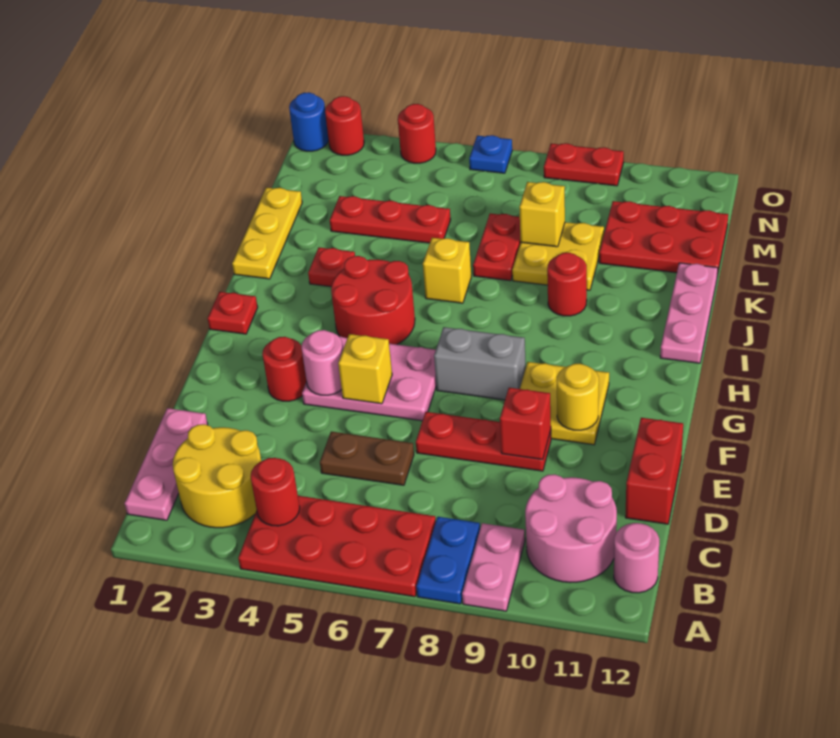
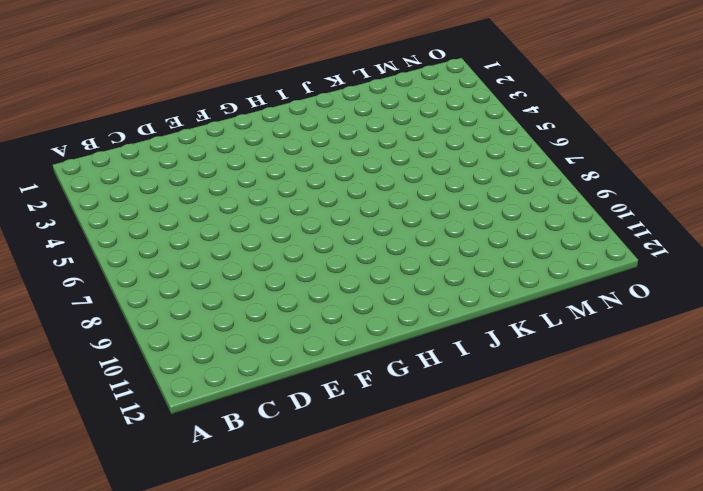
none -> red plate A4:B7 level 1
none -> blue plate A8:B8 level 1
none -> pink plate A9:B9 level 1
none -> pink plate B1:D1 level 1

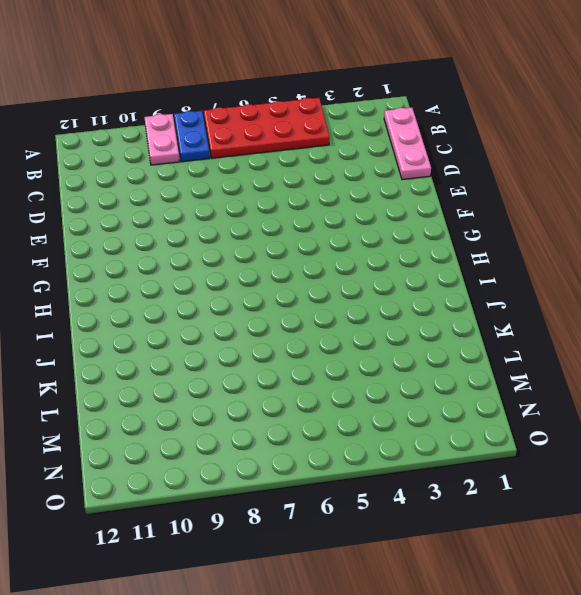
none -> yellow round brick B2:C3 level 1
none -> pink round brick B10:C11 level 1
none -> pink round brick B12 level 1
none -> brown plate D5:D6 level 1

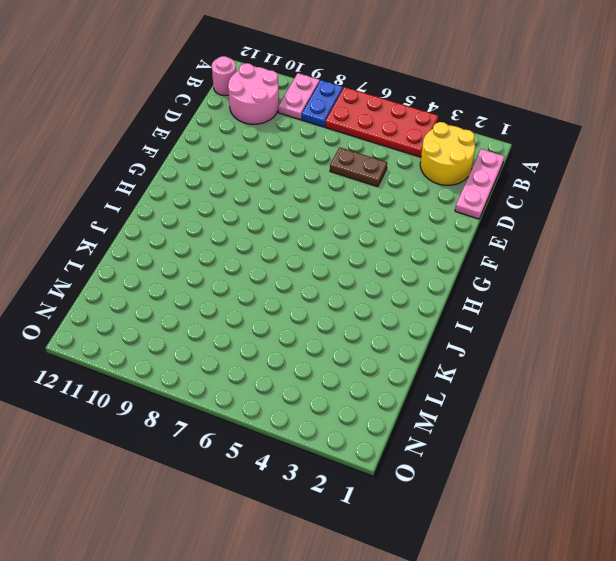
none -> red brick D12:E12 level 1
none -> red plate E7:E9 level 1
none -> red round brick F3 level 1
none -> pink plate F4:G6 level 1

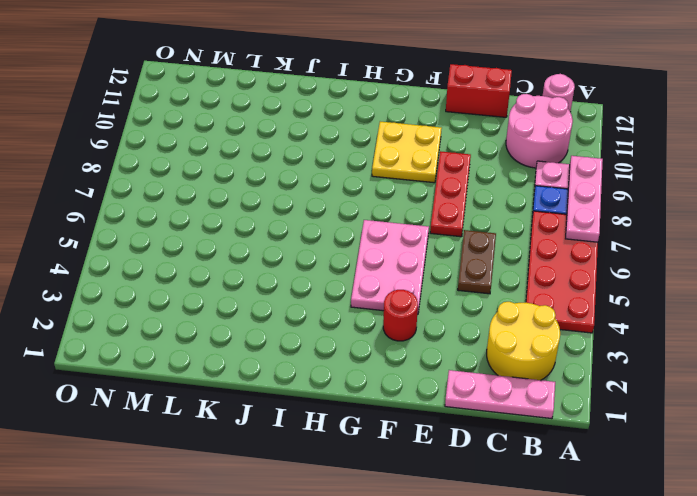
pink plate A7:A9 level 2 -> pink plate I12:K12 level 1
none -> grey brick G7:G8 level 1
none -> red plate H1 level 1
none -> red round brick H4:I5 level 1
none -> yellow plate J1:L1 level 1

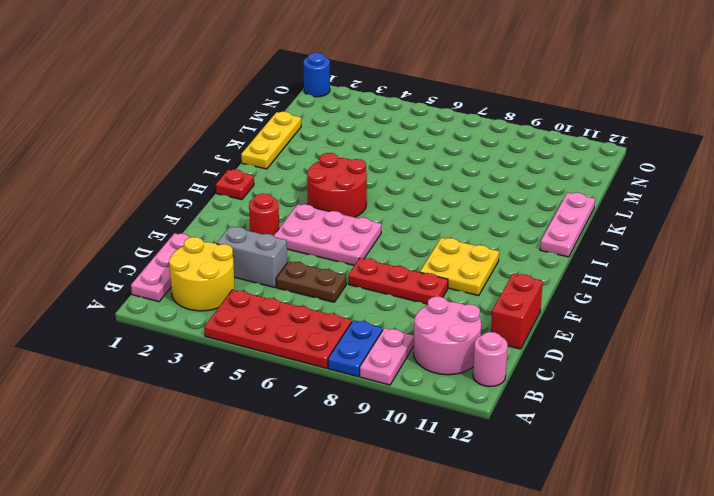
grey brick D3:D4 level 1 -> grey brick G7:G8 level 1
none -> red plate J3 level 1
none -> yellow brick J6 level 1
none -> red round brick J9 level 1
none -> red plate K7:L7 level 1

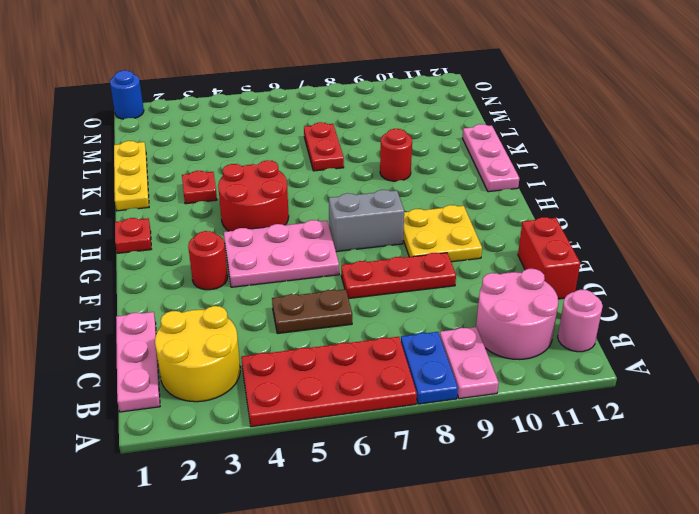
none -> yellow brick J6 level 1
none -> yellow plate K8:L9 level 1
none -> red plate L3:L5 level 1
none -> red plate L10:M12 level 1

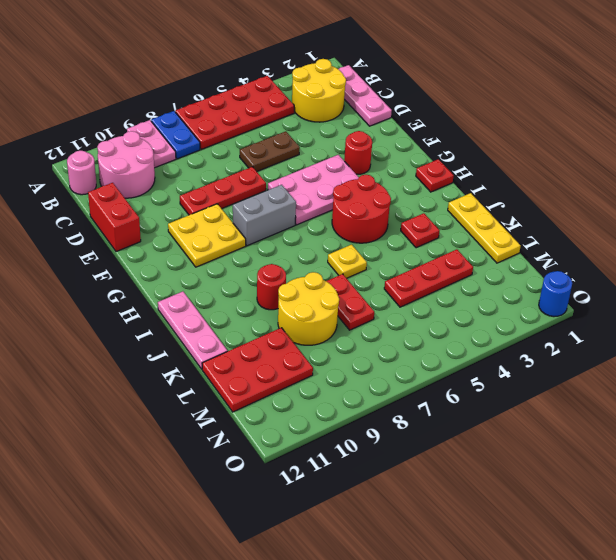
yellow plate J6 level 1 -> yellow brick J6 level 1
yellow round brick K8:L9 level 1 -> yellow plate K8:L9 level 1
none -> red round brick O2 level 1
none -> red round brick O4 level 1
none -> blue plate O6 level 1
none -> red plate O8:O9 level 1

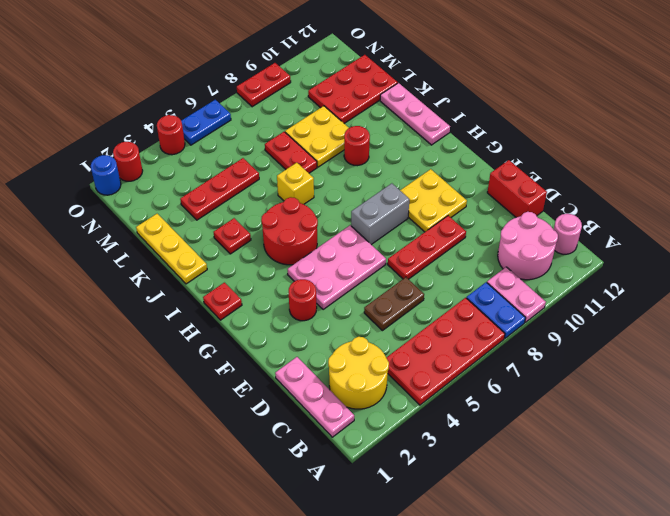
blue plate O5:O6 level 1 -> blue plate O6 level 1
none -> red round brick B4 level 2
none -> red brick E9 level 2
none -> pink round brick F4 level 2
none -> yellow brick F5 level 2

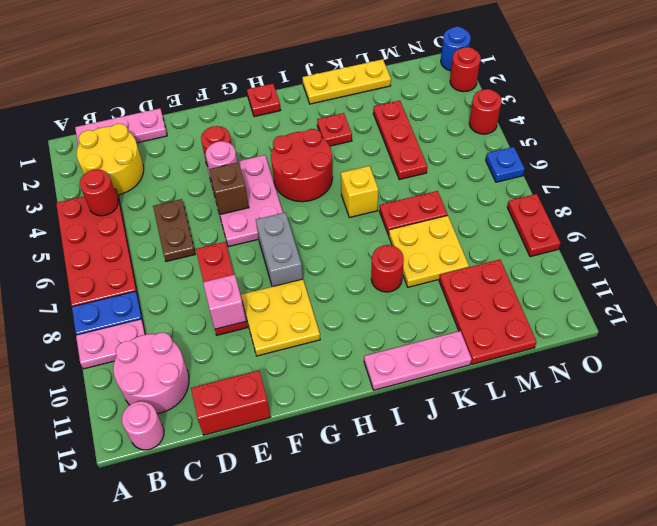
pink brick E9 level 2 -> red brick E9 level 2
brown brick F5 level 2 -> yellow brick F5 level 2
none -> yellow round brick F10 level 2
none -> yellow brick L8 level 2

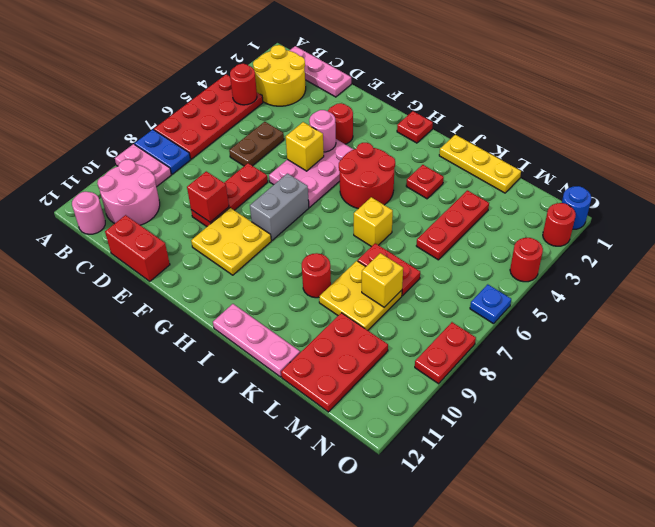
none -> yellow round brick F10 level 2

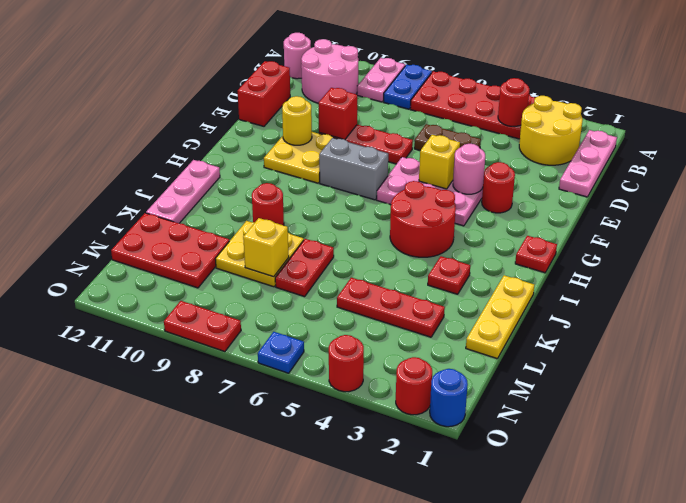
none -> yellow brick J6 level 1

